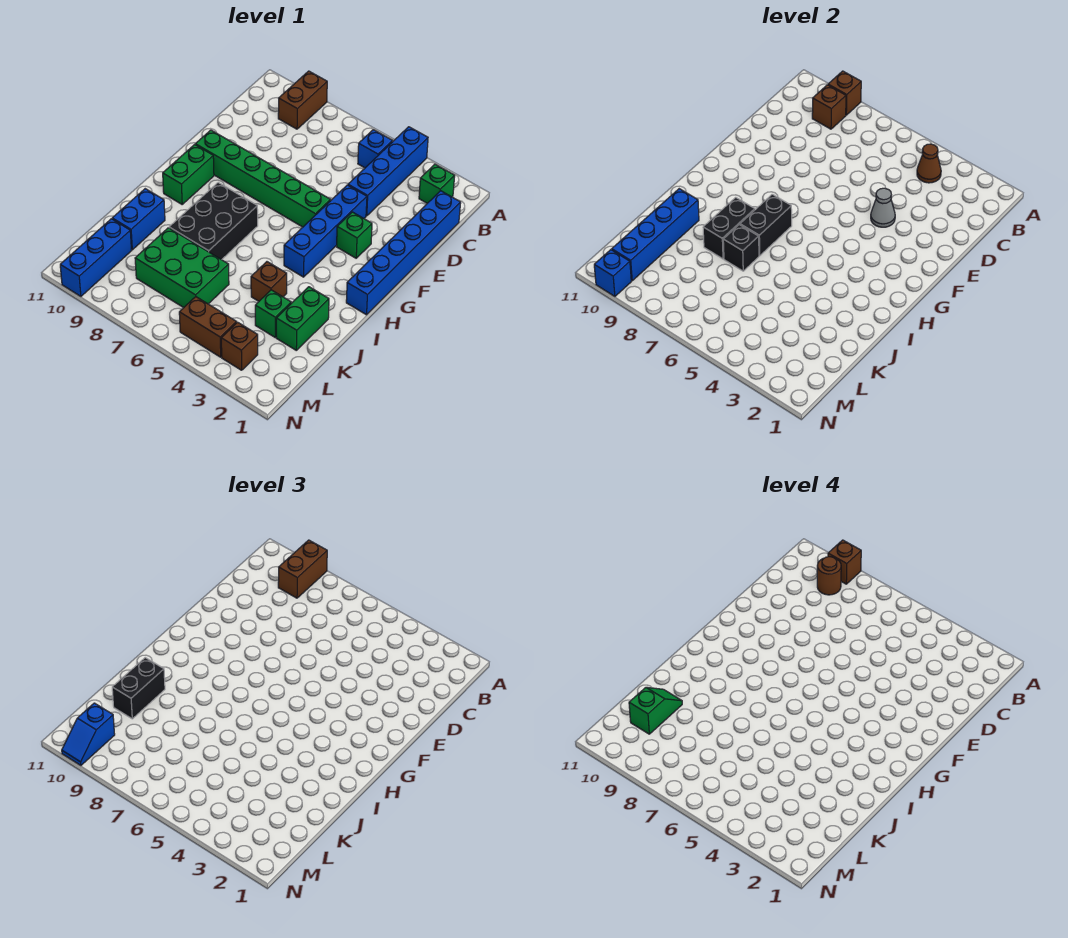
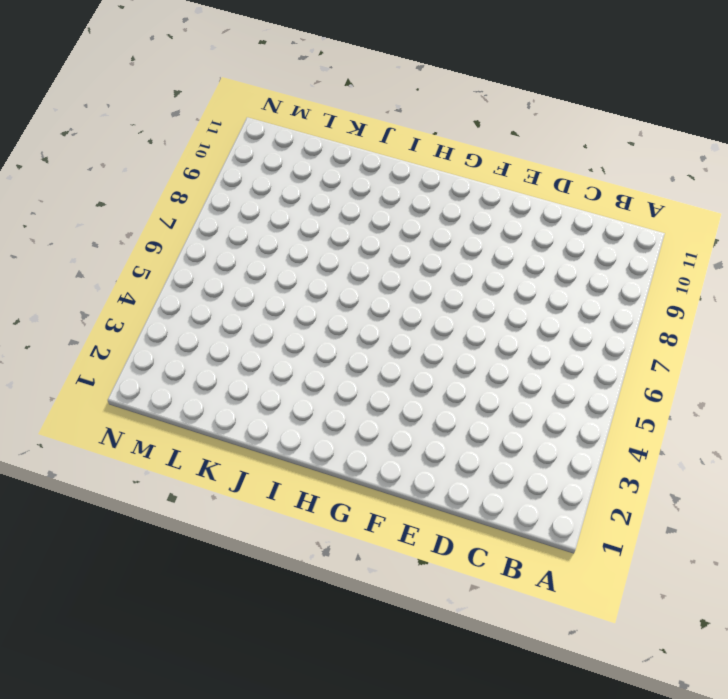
none -> blue brick A4:D4 level 1
none -> brown brick A9:B9 level 1
none -> green brick B2 level 1
none -> blue brick B5 level 1

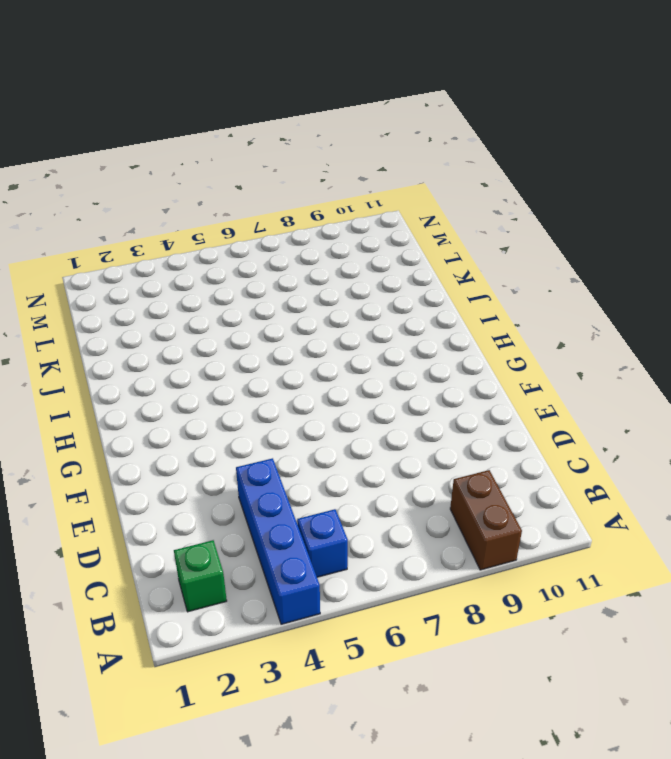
none -> blue brick C1:H1 level 1
none -> blue brick E4:H4 level 1
none -> green brick F3 level 1
none -> green brick F5:F10 level 1

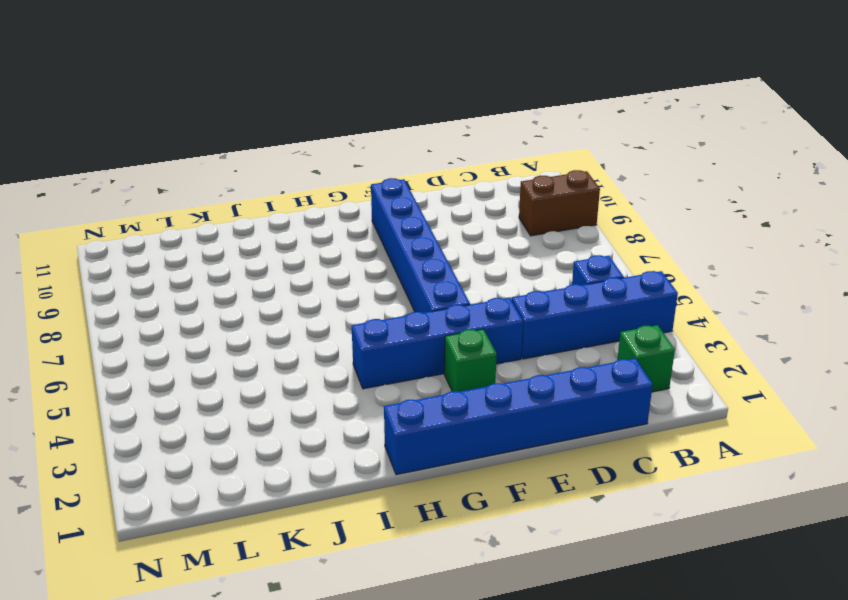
blue brick F5:F10 level 1 -> green brick F5:F10 level 1
none -> green brick G10:H10 level 1
none -> black brick H7:J8 level 1
none -> green brick J2:K2 level 1
none -> brown brick J4 level 1

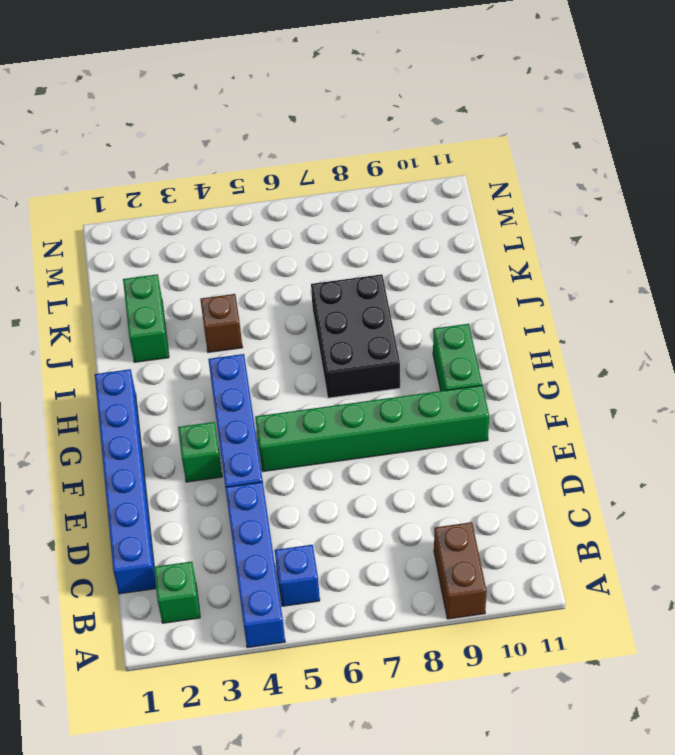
none -> blue brick J10:K10 level 1
none -> green brick K3 level 1
none -> green brick K6:L8 level 1
none -> blue brick L10:N10 level 1

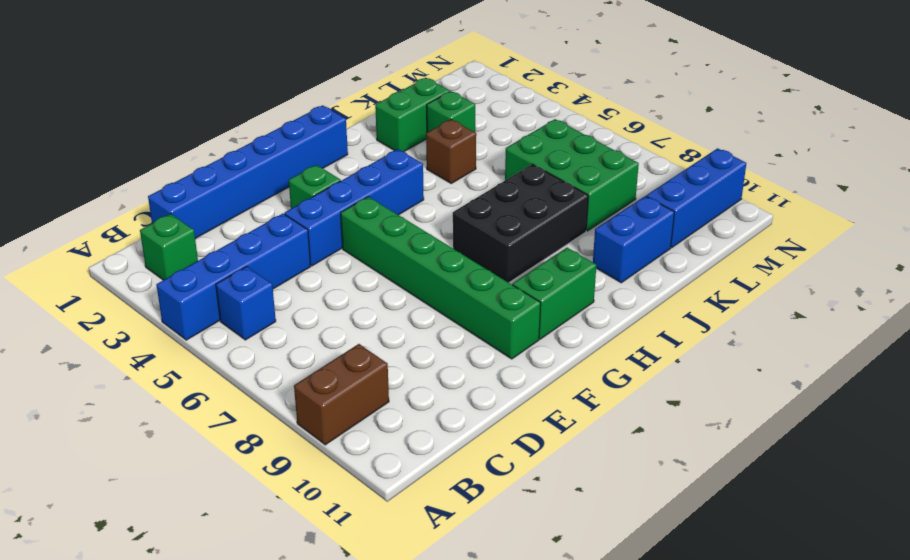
none -> brown brick M3 level 1
none -> brown brick M4:M5 level 1
none -> brown brick A9 level 2
none -> brown cone B4 level 2

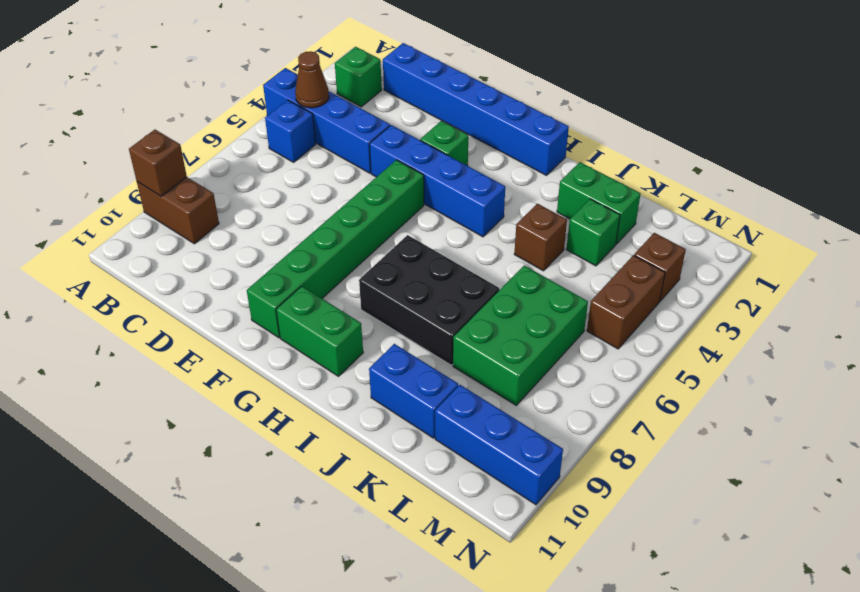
none -> brown brick B9 level 2
none -> grey cone E4 level 2
none -> black brick H7:I7 level 2
none -> black brick I8:J8 level 2

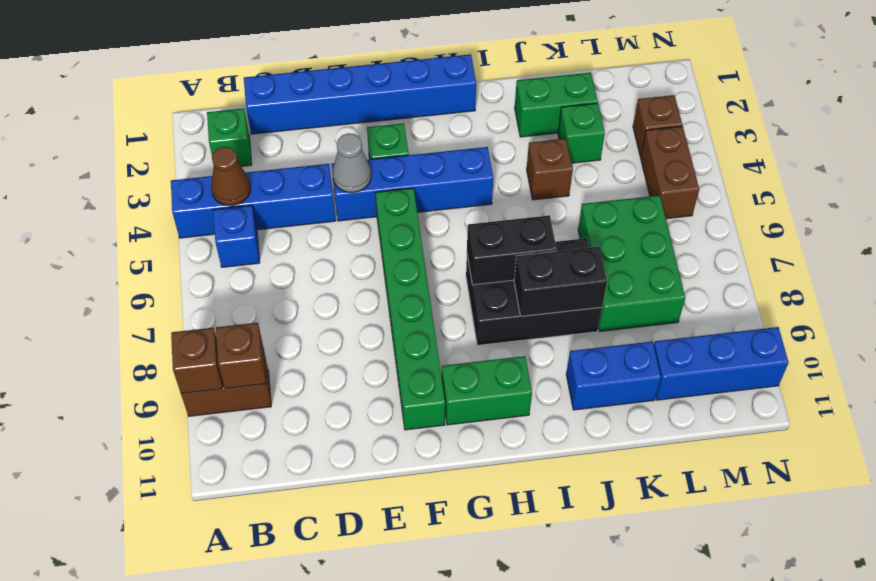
none -> black brick J7 level 2
none -> blue brick J10:M10 level 2
none -> blue brick N10 level 2
none -> brown brick A9:B9 level 3

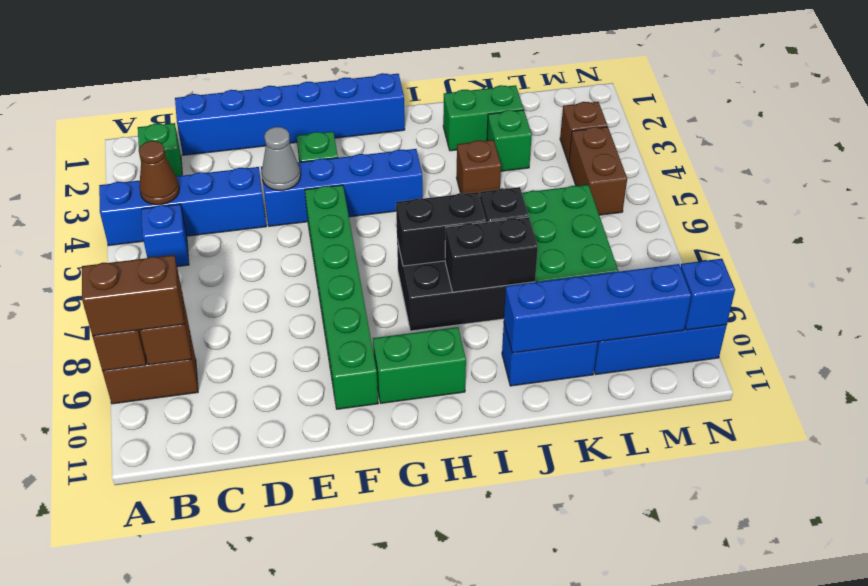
none -> black brick J10:K10 level 3
none -> blue slope M10:N10 level 3 top M
none -> brown brick A9 level 4
none -> brown round brick B9 level 4

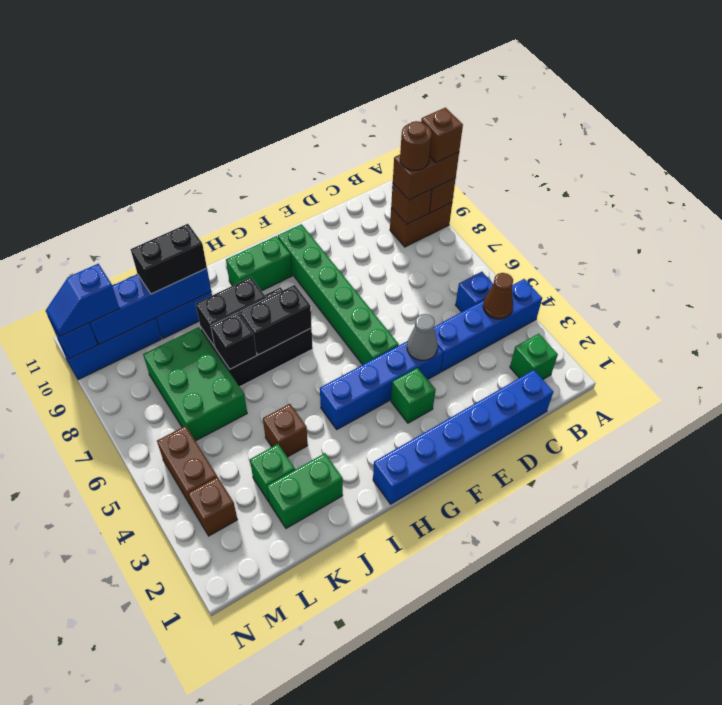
none -> green slope K10:L10 level 4 top L

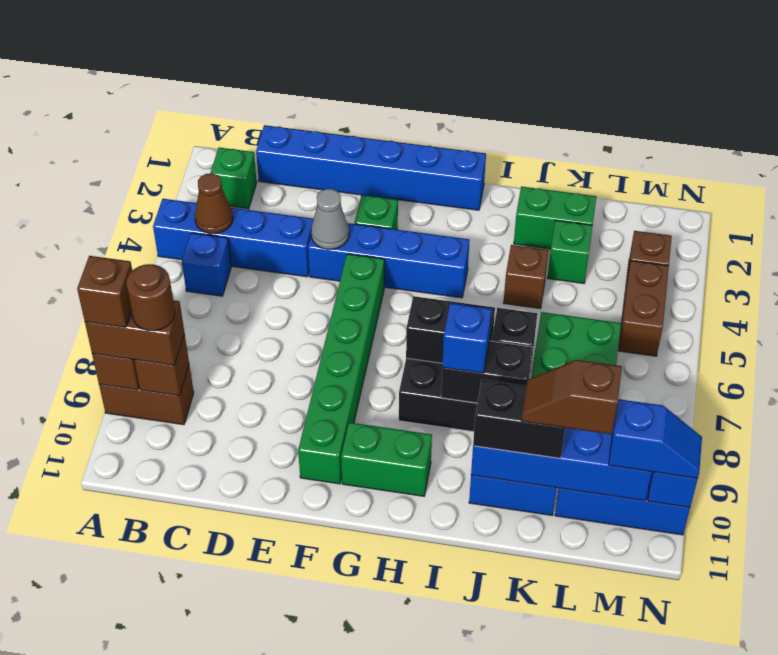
blue brick I8 level 3 -> none
brown slope K10:L10 level 4 top L -> green slope K10:L10 level 4 top L

